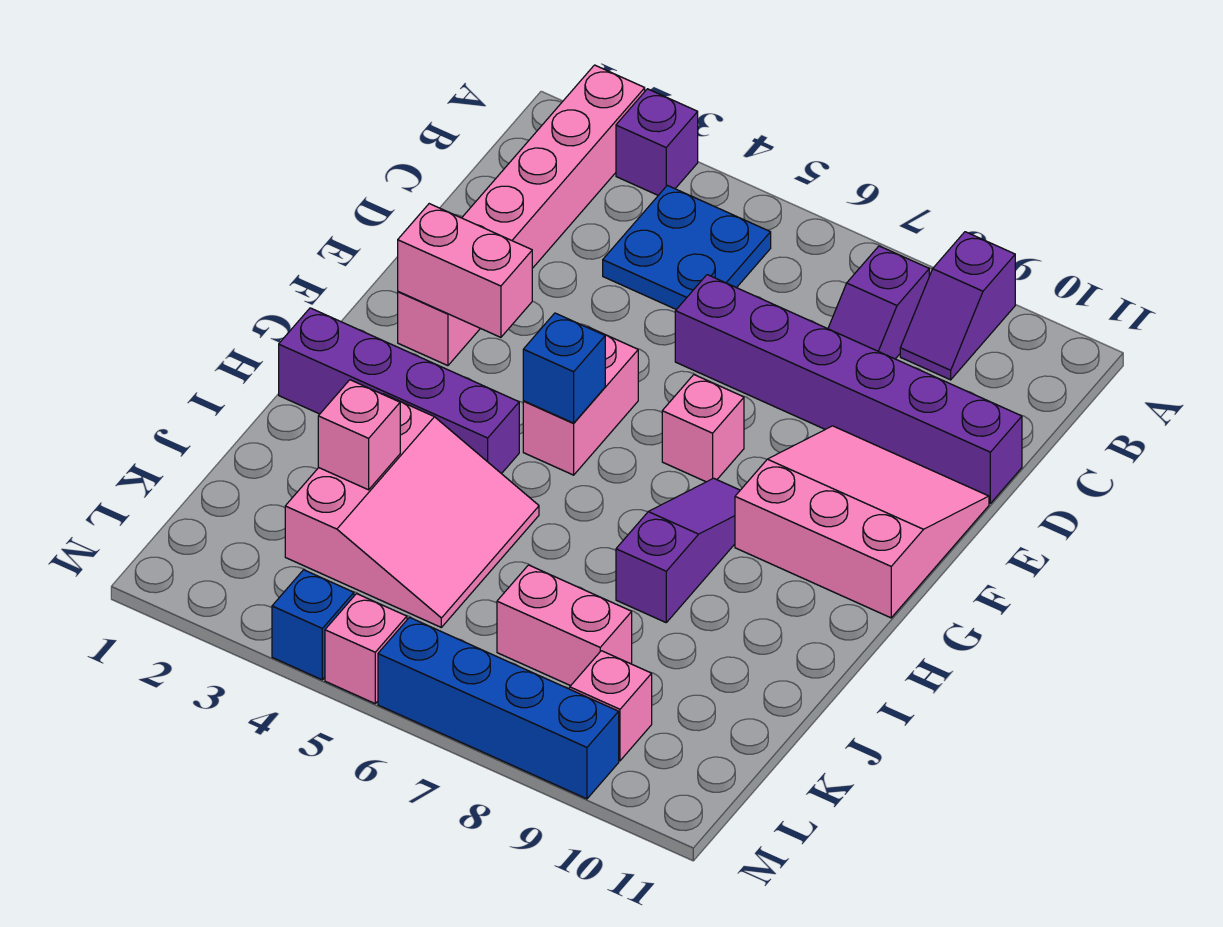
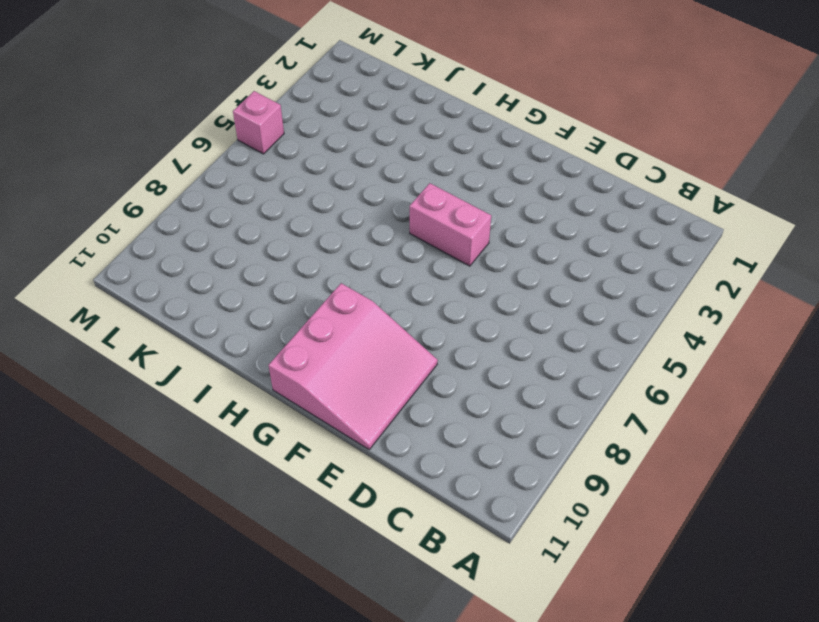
none -> pink brick A2:F2 level 1
none -> purple brick A3 level 1
none -> purple slope A9:B9 level 1 top A

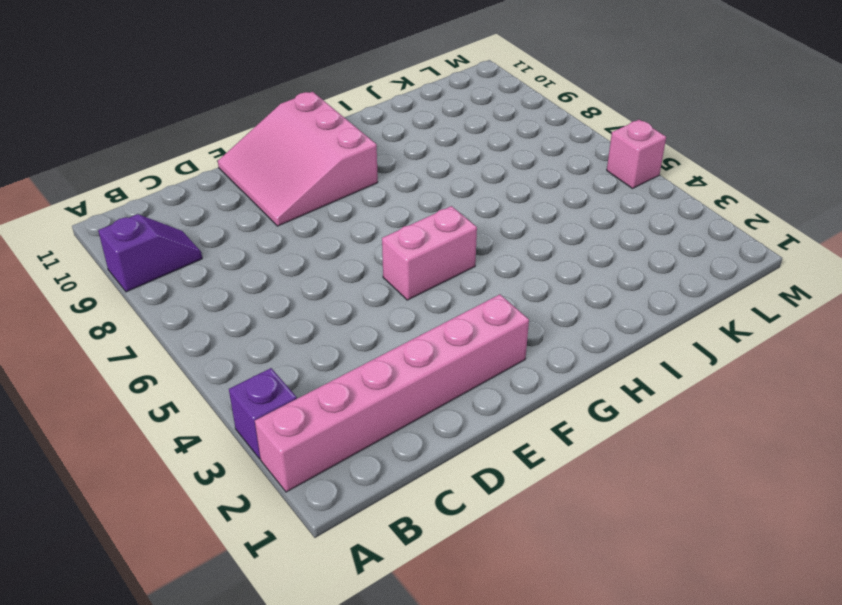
none -> blue plate B4:C5 level 1
none -> purple slope B8:C8 level 1 top B
none -> purple brick D6:D11 level 1

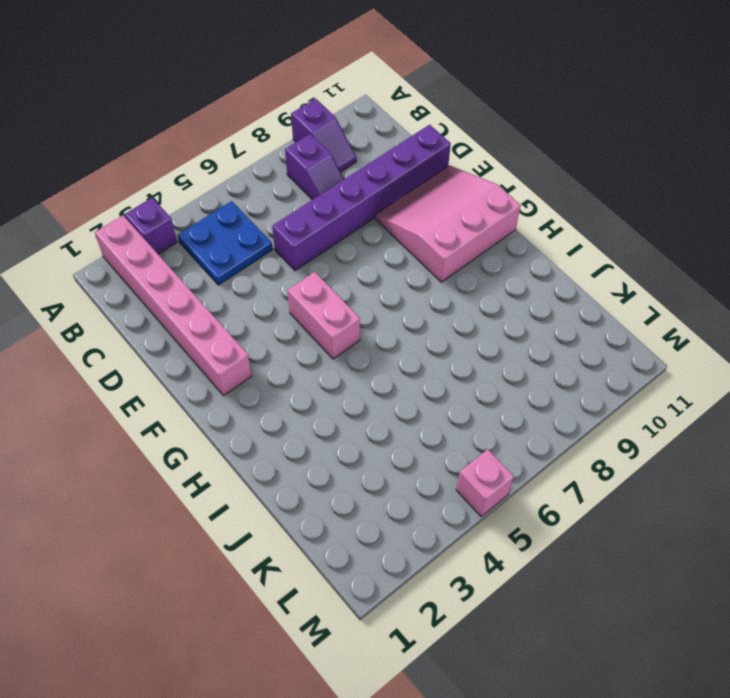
none -> pink brick F7 level 1
none -> purple slope G8:I8 level 1 top I
none -> purple brick H1:H4 level 1

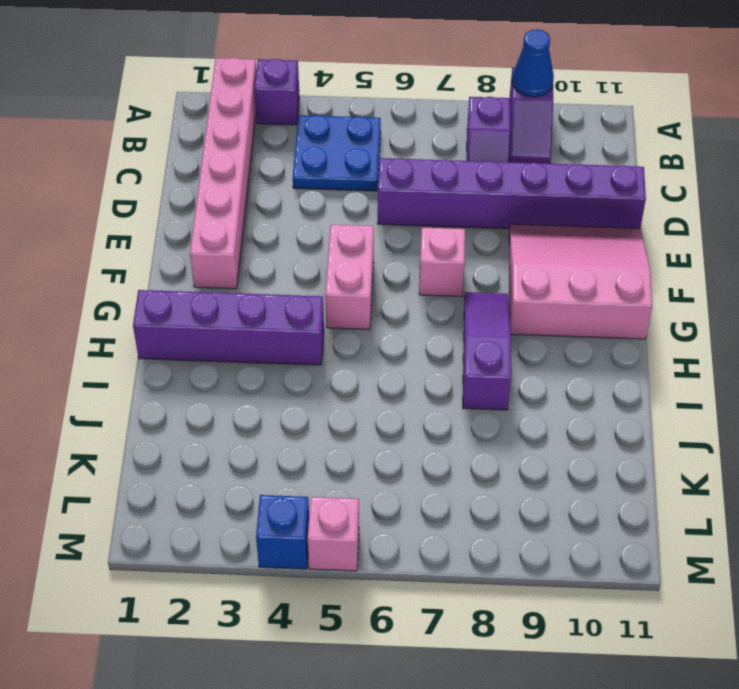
blue cone A9 level 2 -> none
none -> pink slope I3:K5 level 1 top 3
none -> pink brick K7:K8 level 1
none -> pink brick L9 level 1

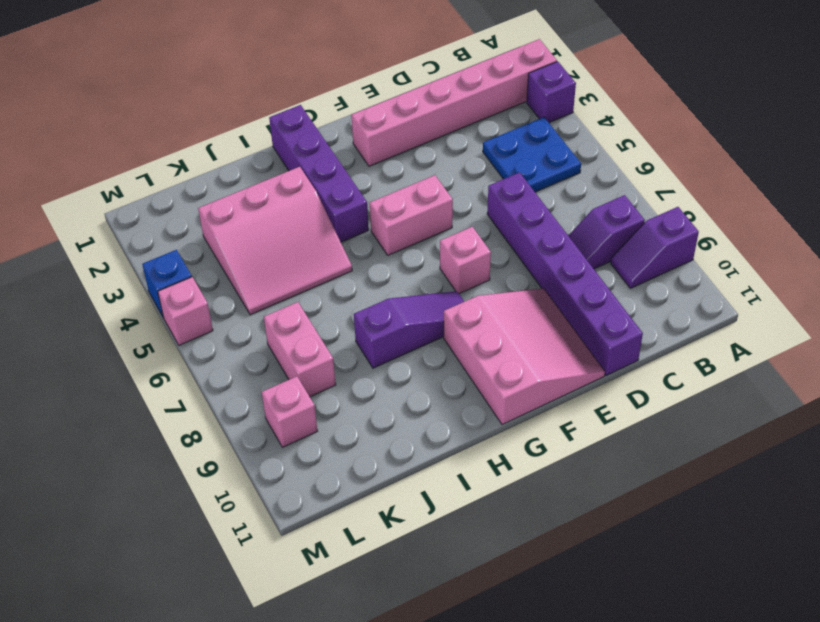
none -> blue brick M6:M9 level 1
none -> pink brick F2:F3 level 2
none -> blue brick G5 level 2

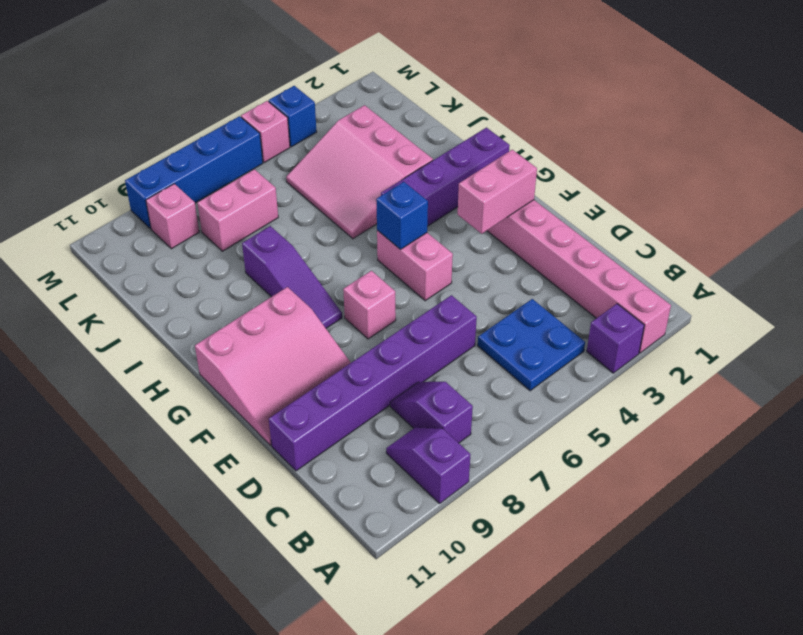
none -> pink brick J3 level 2

